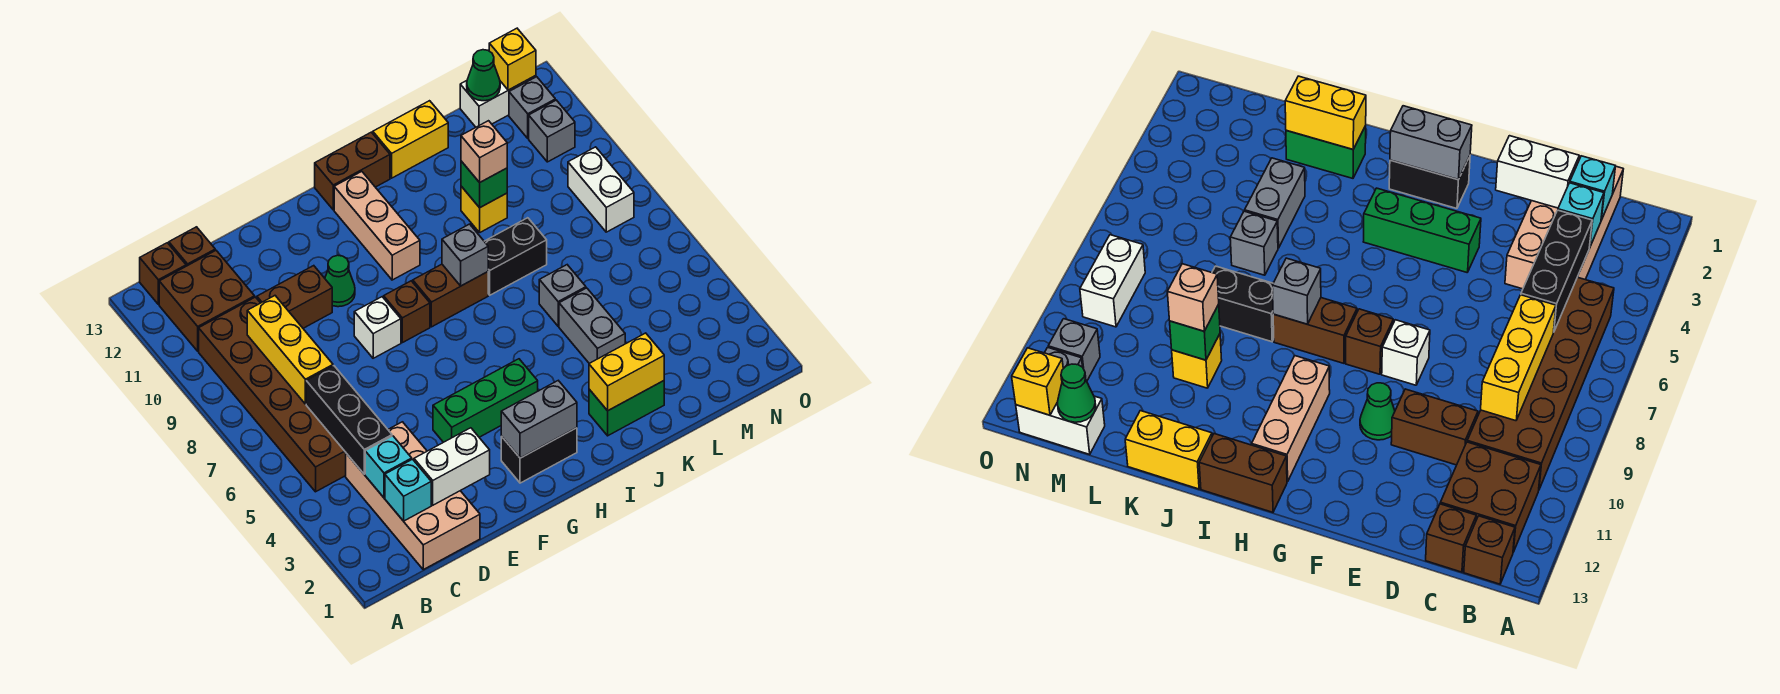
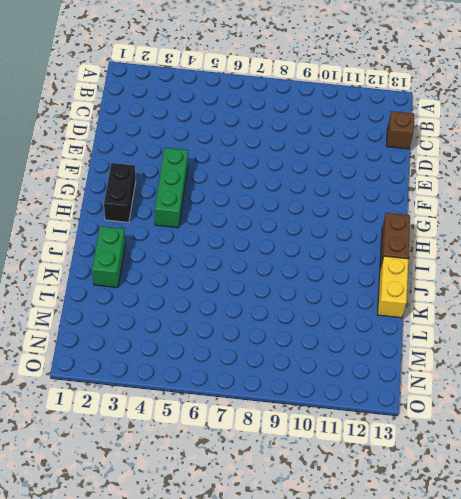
none -> brown brick B5:C10 level 1
none -> brown brick B11:C12 level 1
none -> brown brick B13 level 1
none -> tan brick C1:D4 level 1

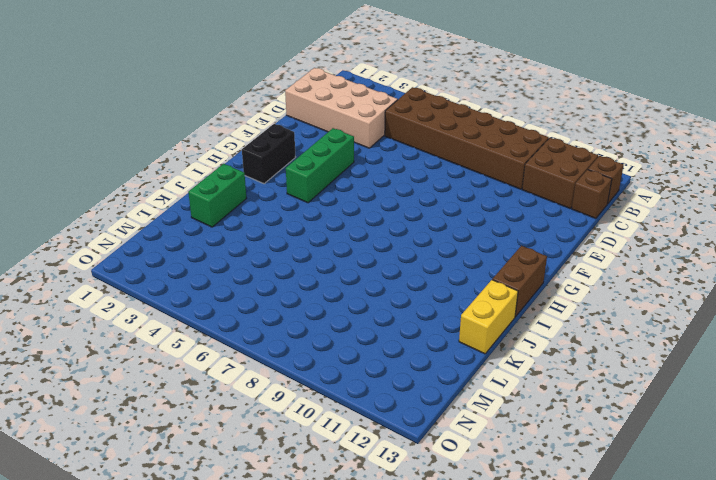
none -> brown brick D10:E10 level 1
none -> white brick F8 level 1
none -> green cone F10 level 1
none -> brown brick G8 level 1

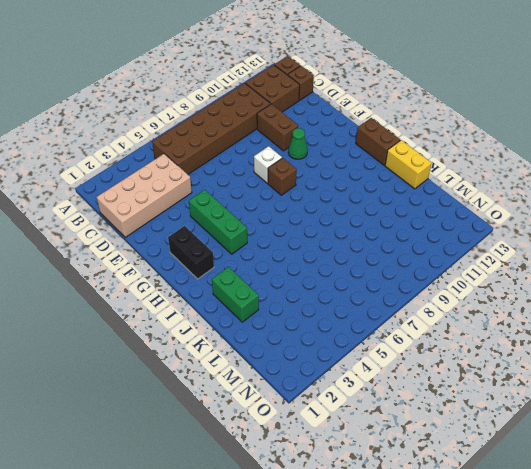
none -> brown brick H8:I8 level 1
none -> tan brick H10:H12 level 1
none -> black brick J8:K8 level 1
none -> grey brick K4:K5 level 1

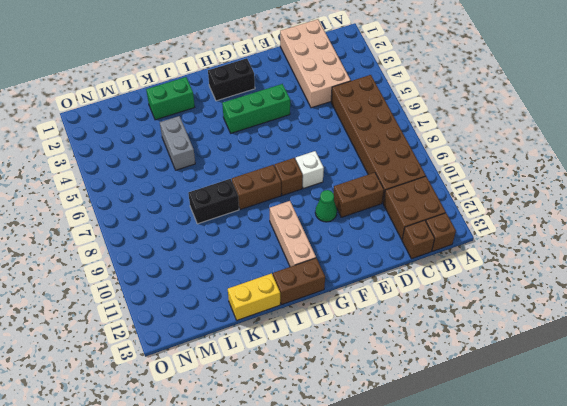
none -> grey brick K6 level 1
none -> yellow brick K10 level 1
none -> white brick M13:N13 level 1
none -> white brick N8:N9 level 1

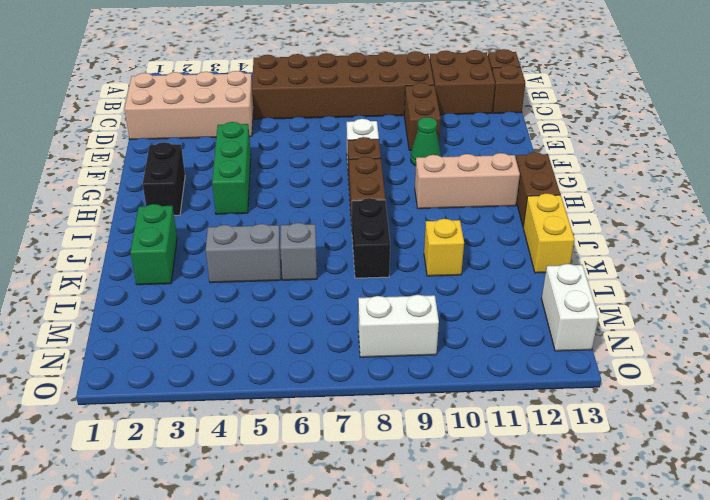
none -> grey brick N11 level 1
none -> grey brick N12 level 1
none -> cyan brick C2 level 2
none -> cyan brick C3 level 2

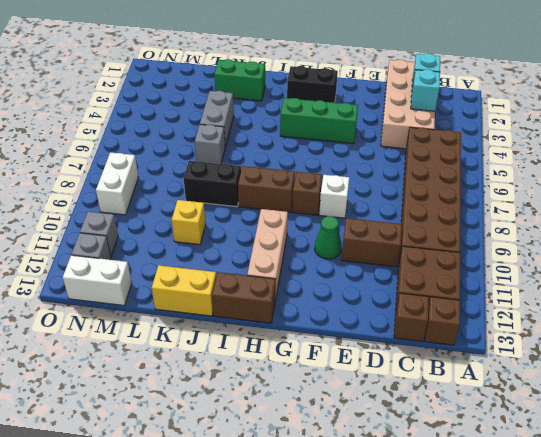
none -> black brick C4:C6 level 2
none -> yellow brick C7:C9 level 2
none -> white brick D2:E2 level 2
none -> grey brick G2:H2 level 2

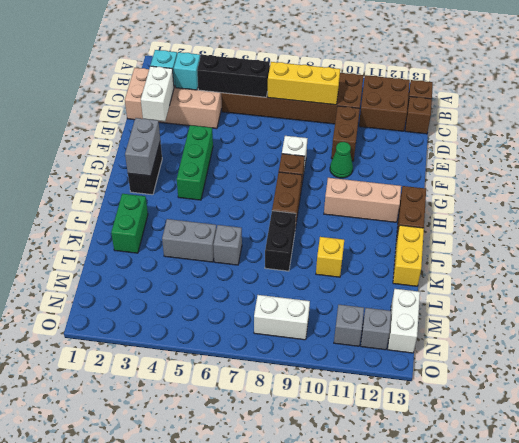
none -> grey brick I8 level 2
none -> yellow brick J2:K2 level 2
none -> green brick K10 level 2
none -> green cone M13 level 2

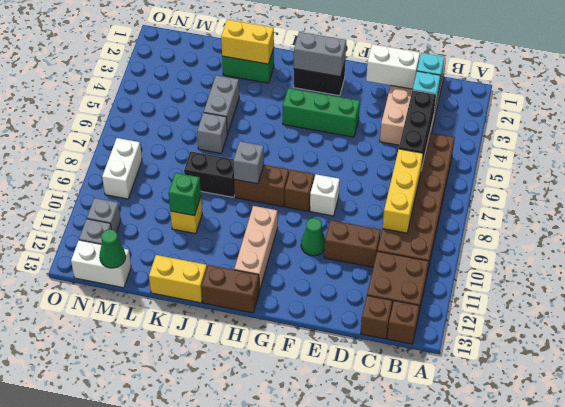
none -> yellow brick N13 level 2
none -> tan brick K10 level 3

